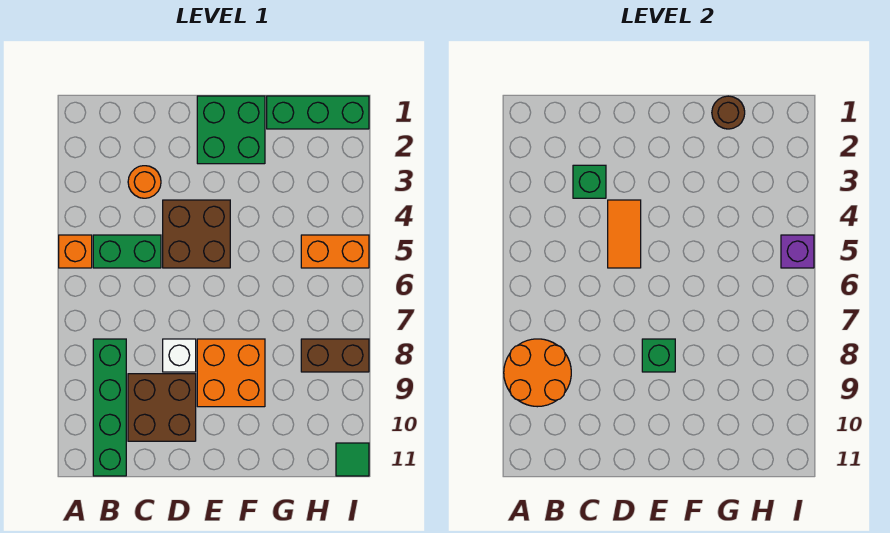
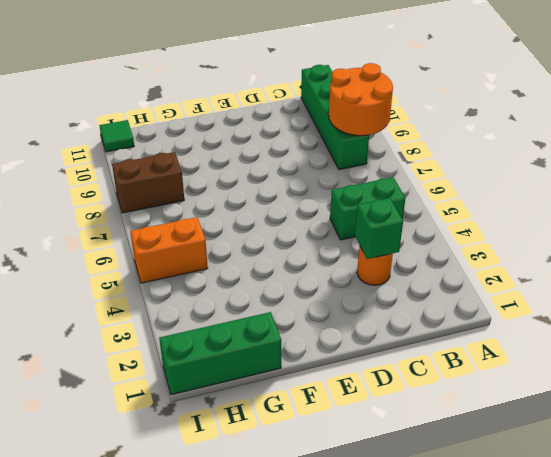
none -> orange brick A5 level 1
none -> brown brick C9:D10 level 1
none -> brown brick D4:E5 level 1

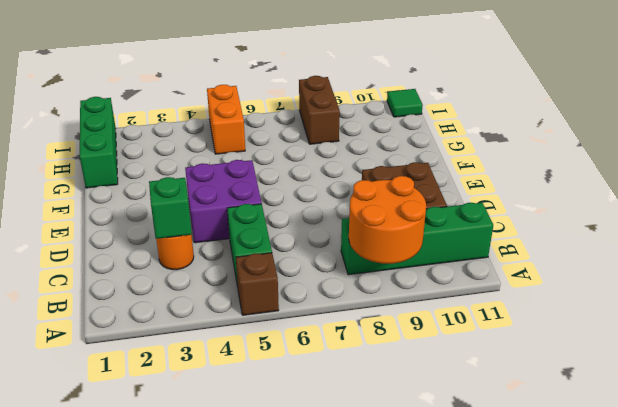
brown brick A5 level 1 -> orange brick A5 level 1
purple brick D4:E5 level 1 -> brown brick D4:E5 level 1
none -> white brick D8 level 1
none -> green brick E1:F2 level 1
none -> orange brick E8:F9 level 1

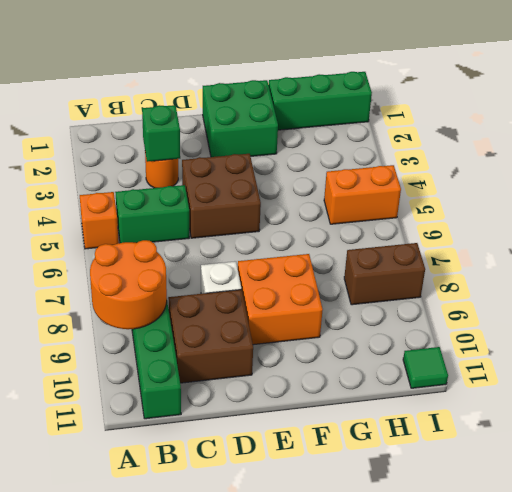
none -> orange tile D4:D5 level 2
none -> green brick E8 level 2
none -> brown round brick G1 level 2

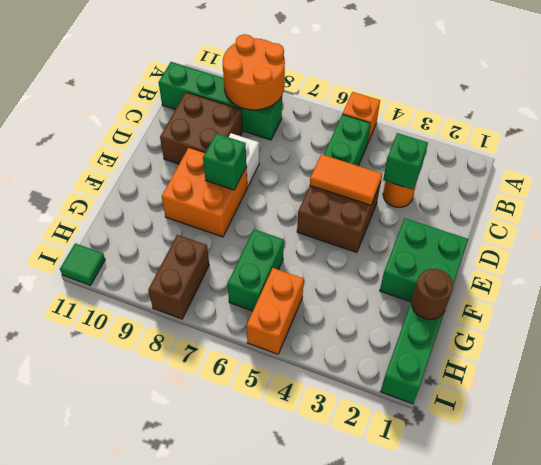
green brick G6:H6 level 1 -> none
none -> purple brick I5 level 2

